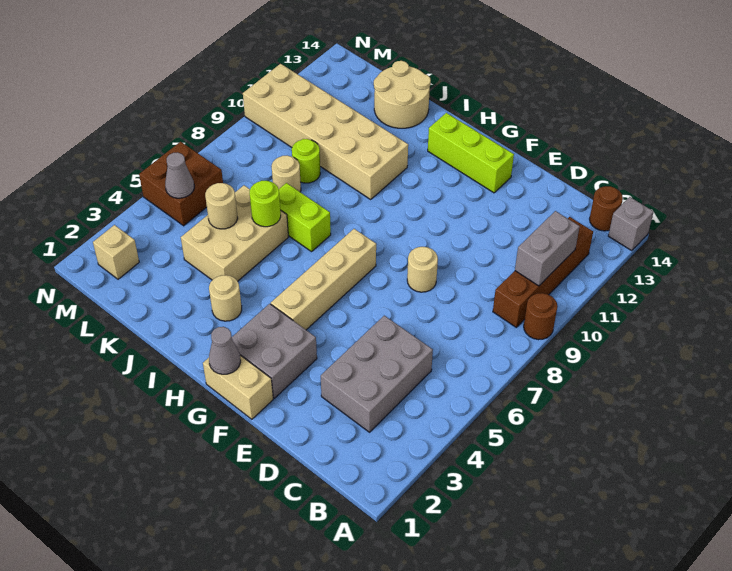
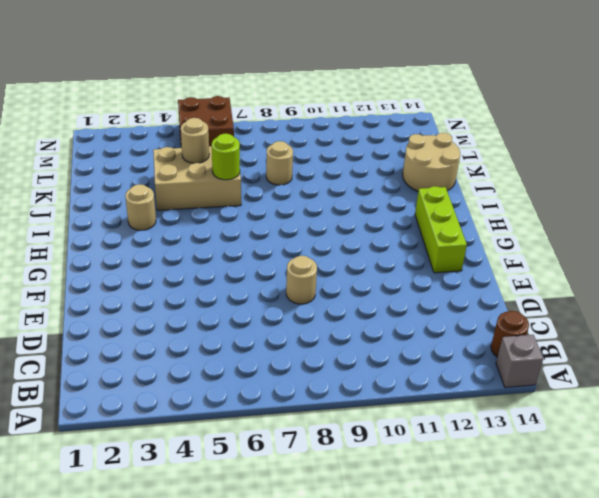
none -> brown round brick A9 level 1
none -> brown brick B9:B12 level 1
none -> grey brick C3:D5 level 1

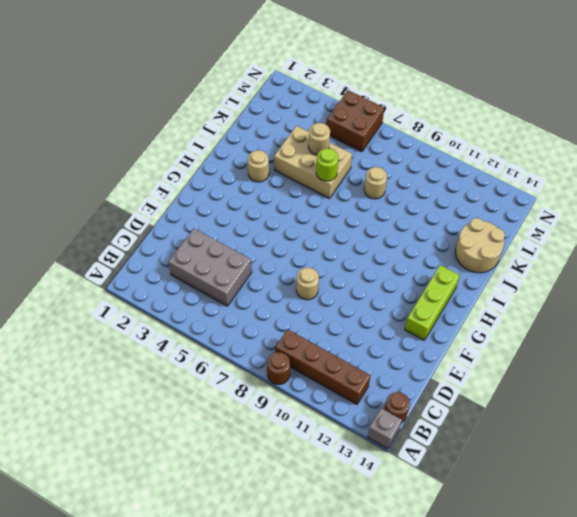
none -> tan brick F1:G1 level 1
none -> grey brick F2:G3 level 1
none -> tan brick G4:G7 level 1

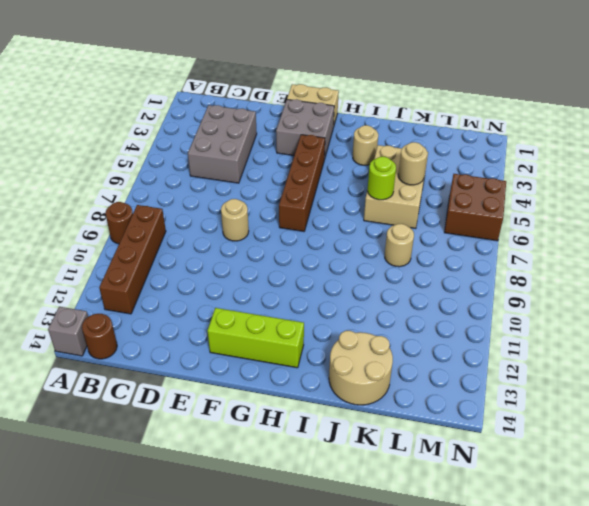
brown brick G4:G7 level 1 -> tan brick G4:G7 level 1
none -> lime brick I7:J7 level 1
none -> tan brick I10:N11 level 1
none -> lime round brick K9 level 1

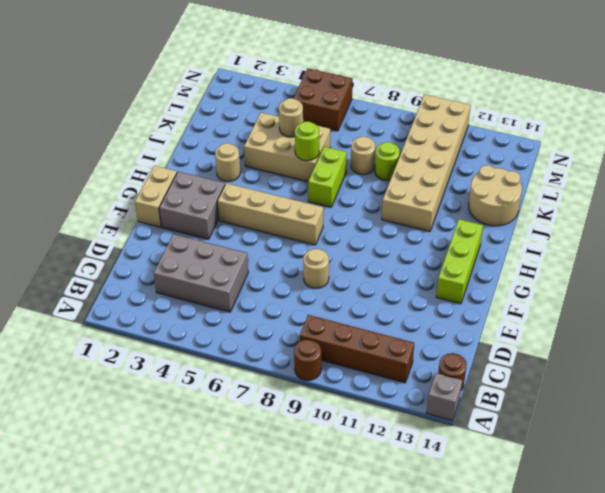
none -> tan brick M2 level 1
none -> grey brick B10:B11 level 2
none -> grey cone G1 level 2

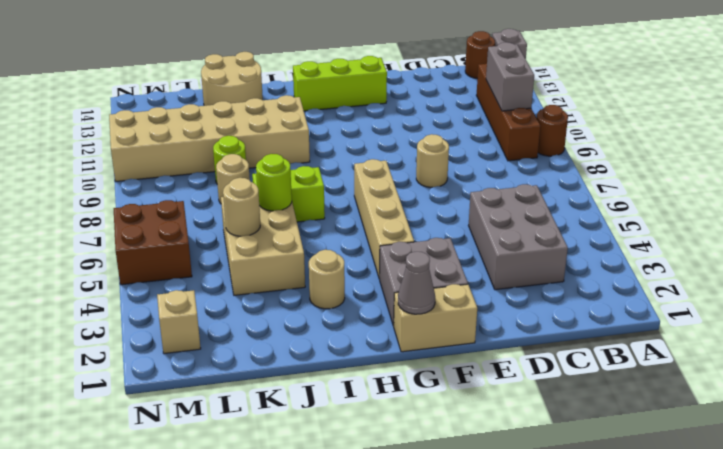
none -> grey cone M5 level 2

